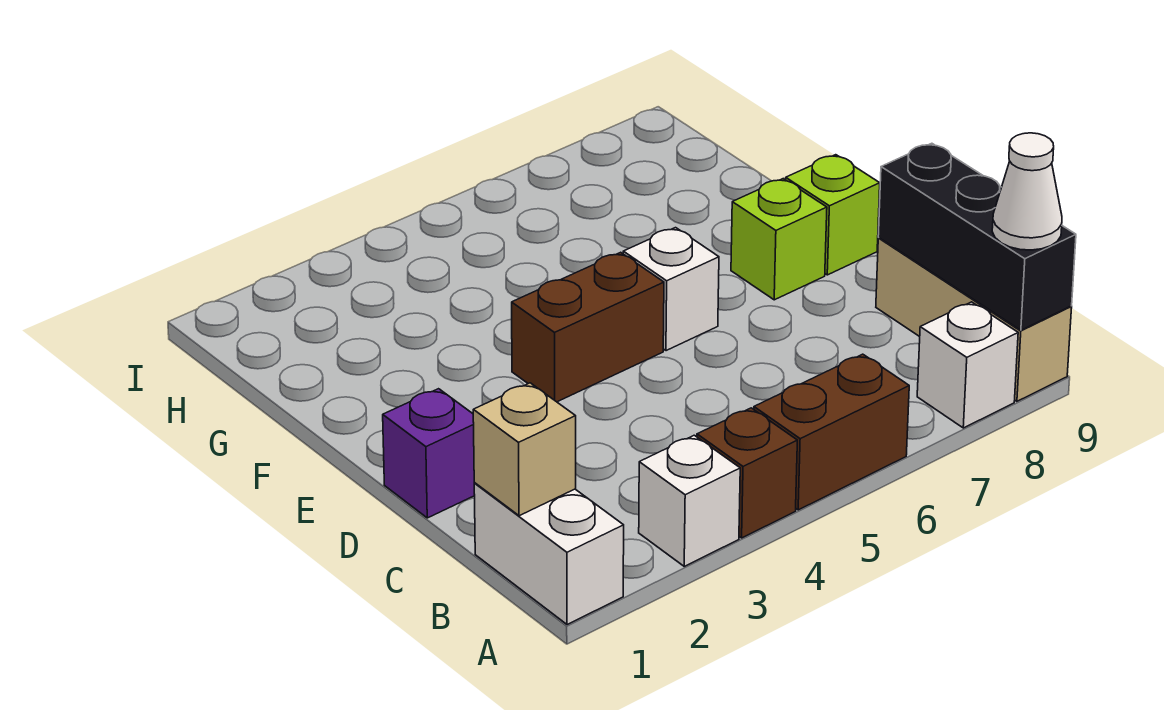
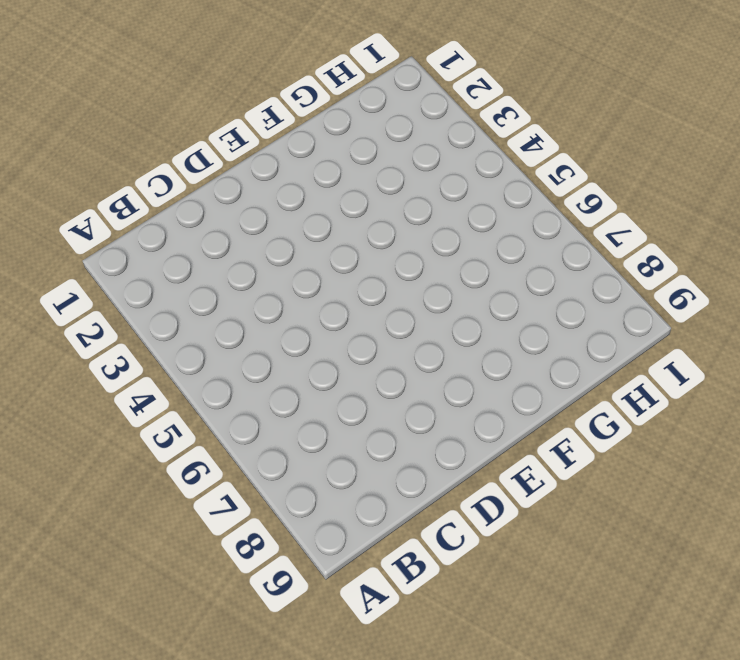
none -> white brick A1:B1 level 1
none -> white brick A3 level 1
none -> brown brick A4 level 1

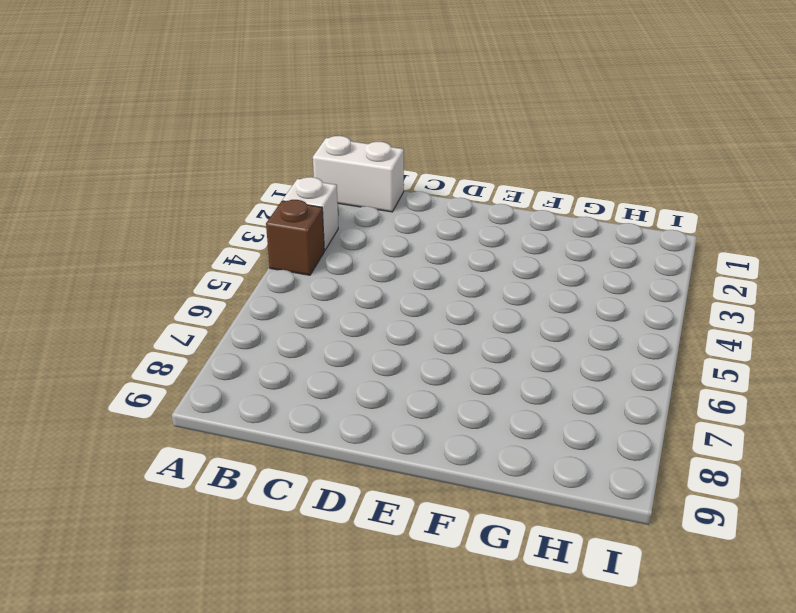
none -> brown brick A5:A6 level 1
none -> white brick A8 level 1
none -> tan brick A9:C9 level 1

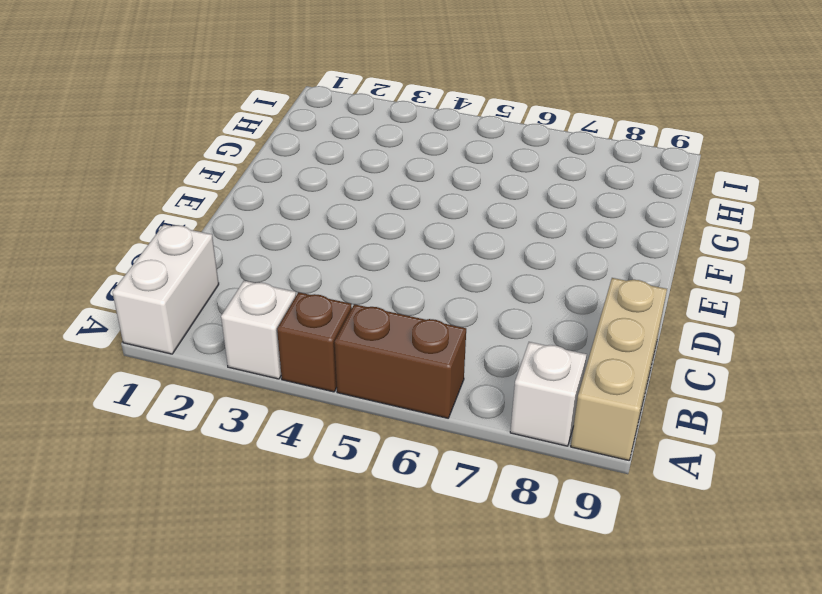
none -> purple brick D1 level 1
none -> brown brick E4:E5 level 1
none -> white brick E6 level 1

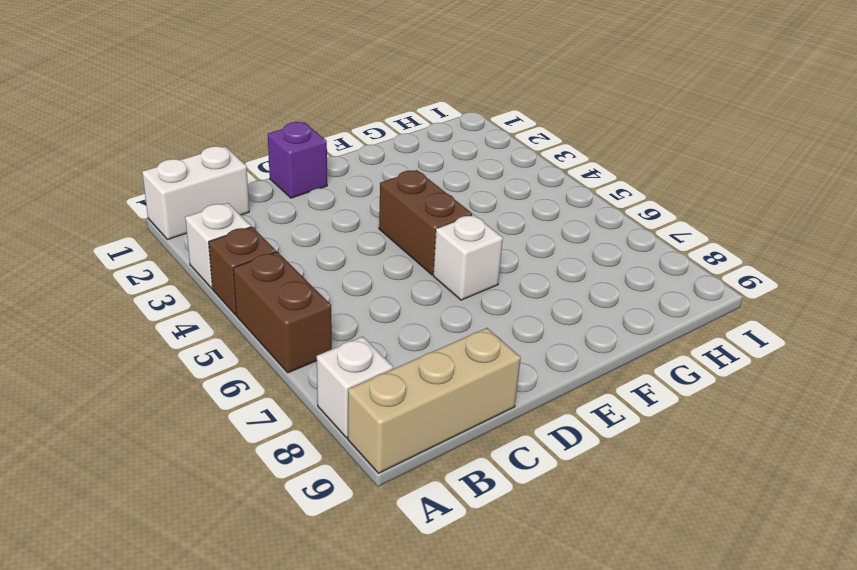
none -> lime brick E8 level 1
none -> lime brick E9 level 1
none -> black brick A9:C9 level 2

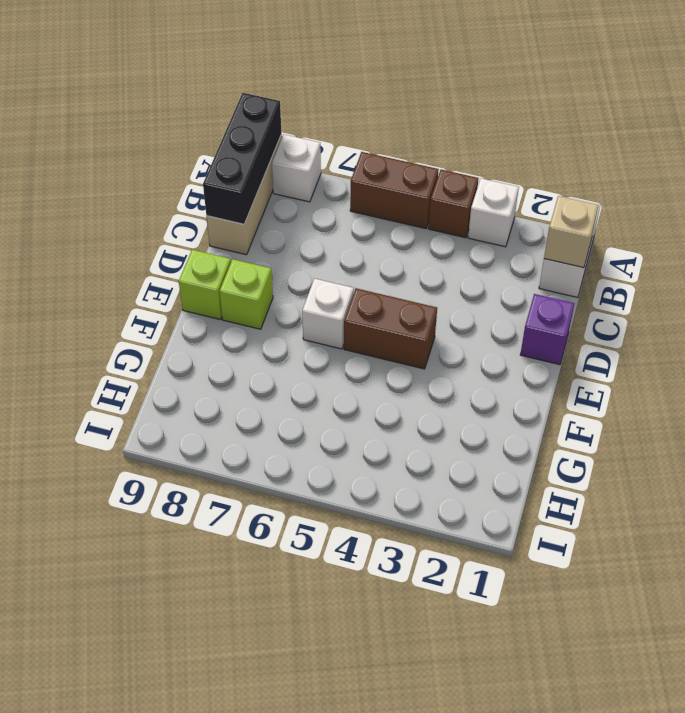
none -> white cone A9 level 3

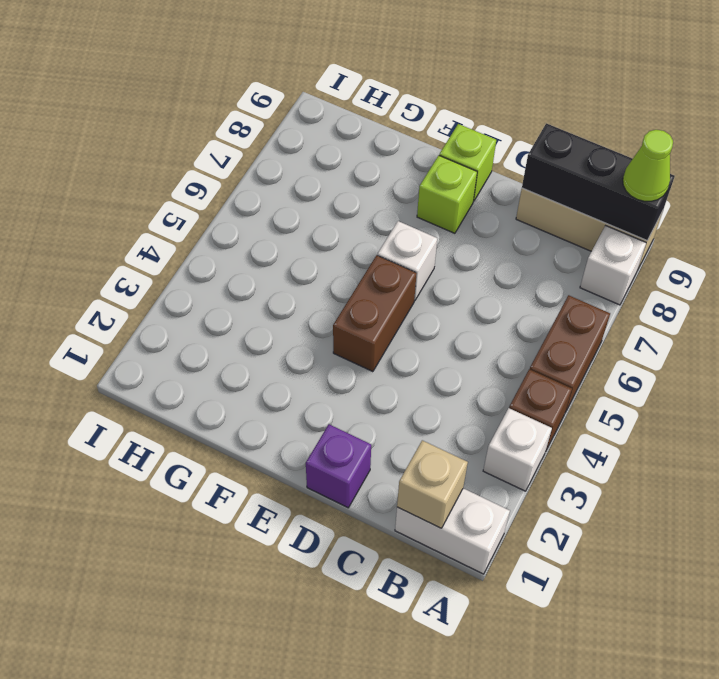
lime cone A9 level 3 -> white cone A9 level 3

